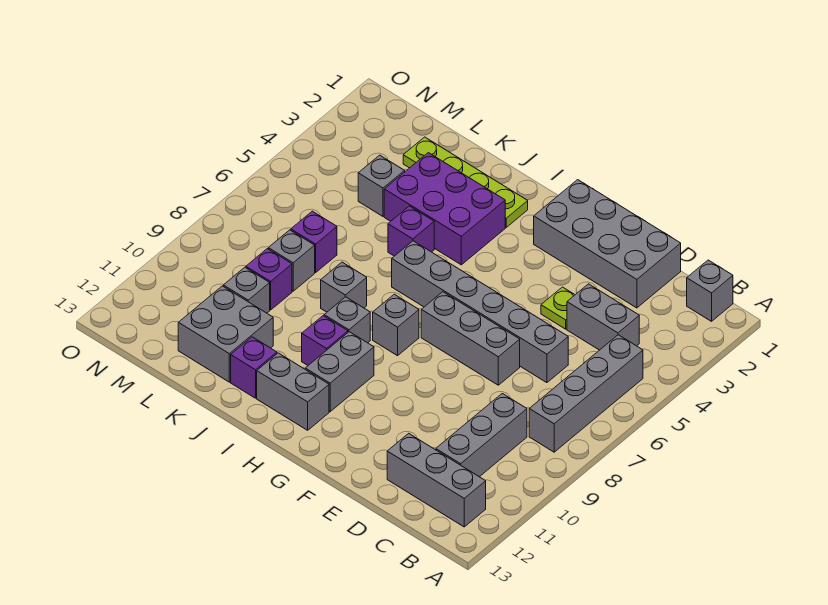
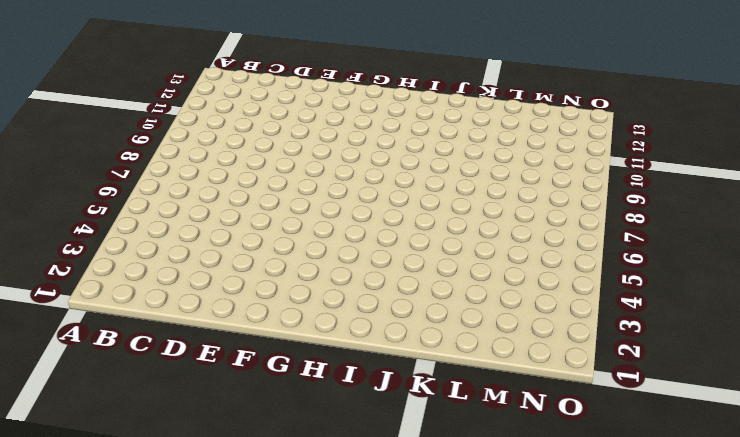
none -> grey brick B1 level 1
none -> grey brick B5:B8 level 1
none -> grey brick B12:D12 level 1

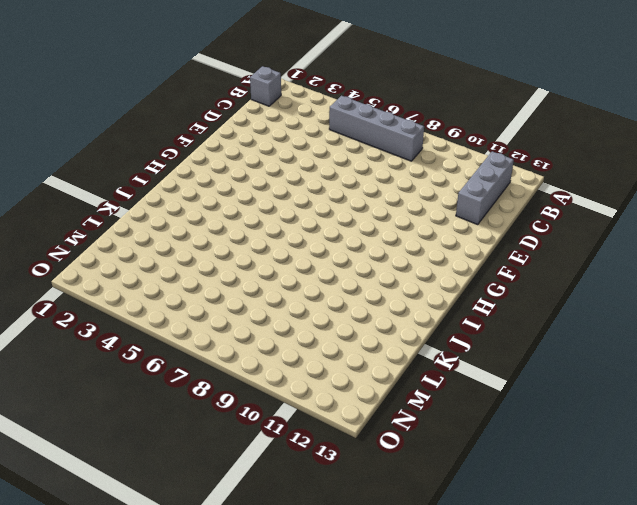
none -> grey brick C4:D4 level 1
none -> grey brick C9:C11 level 1
none -> grey brick D1:G2 level 1

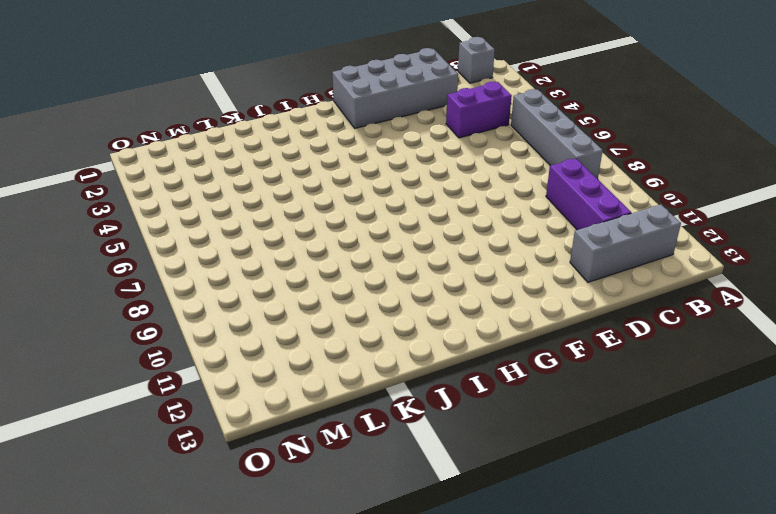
purple brick C4:D4 level 1 -> grey brick C4:D4 level 1
purple brick C9:C11 level 1 -> grey brick C9:C11 level 1
none -> grey brick D6:I6 level 1
none -> lime plate E4 level 1
none -> grey brick E7:G7 level 1

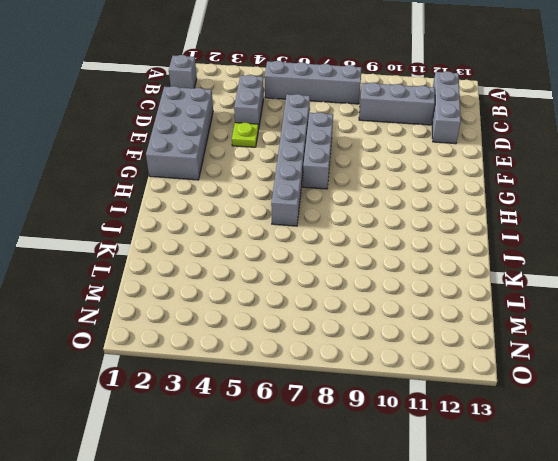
none -> grey brick H8 level 1
none -> grey brick H10:H11 level 1
none -> grey brick H12:I12 level 1

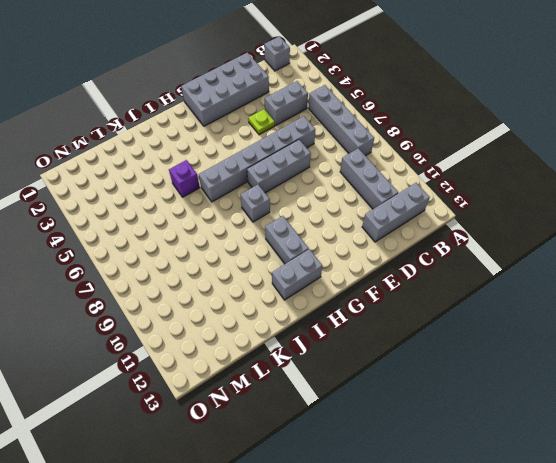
none -> lime plate I2:L2 level 1
none -> purple brick I3:K4 level 1
none -> grey brick I9 level 1

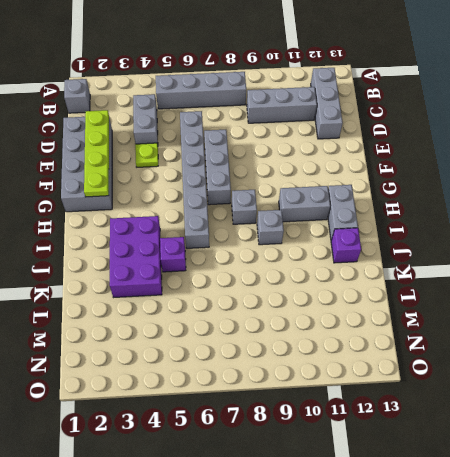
lime plate D2:G2 level 2 -> lime plate I2:L2 level 1
none -> purple brick I10 level 1
none -> grey brick J8 level 1
none -> grey brick K11:L12 level 1

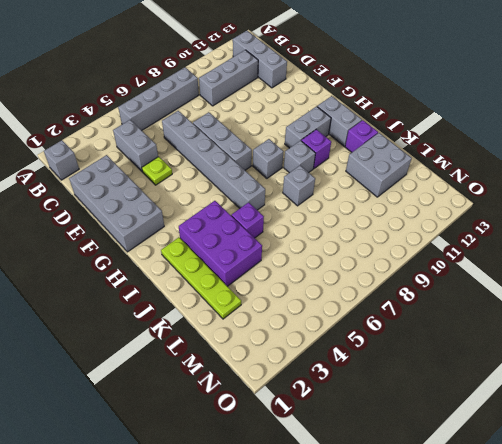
none -> grey brick L4 level 1
none -> purple brick L7 level 1
none -> grey brick L8 level 1

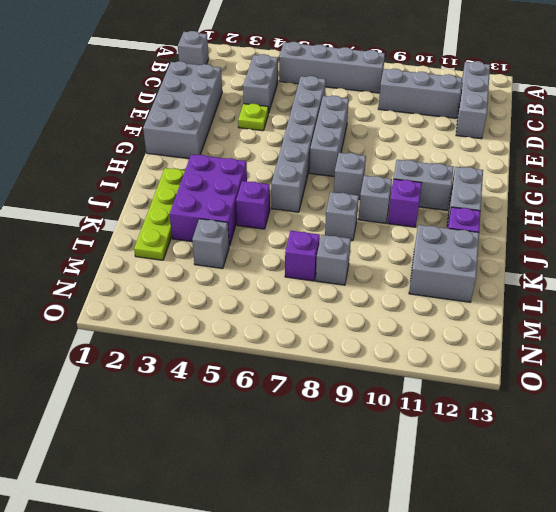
none -> purple brick L9 level 1
none -> grey brick L10 level 1

